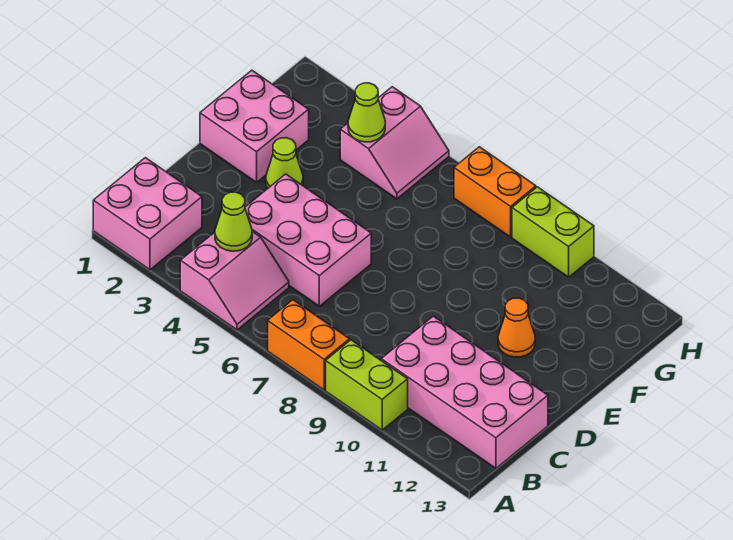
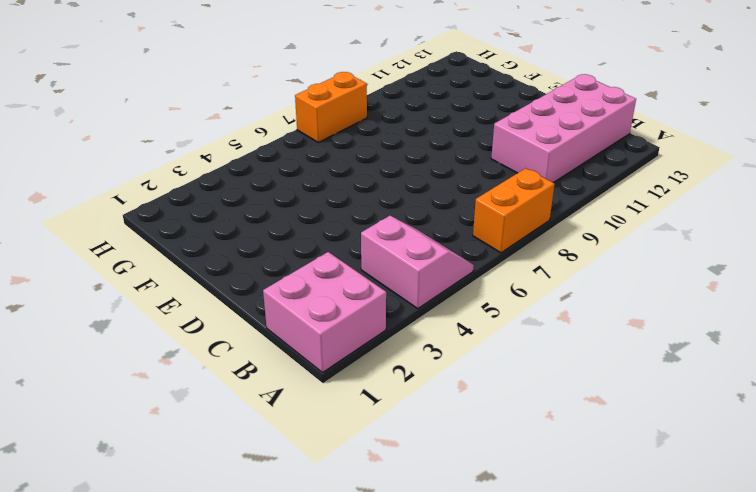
none -> lime brick A9:A10 level 1
none -> pink brick C4:D6 level 1
none -> pink brick E1:F2 level 1

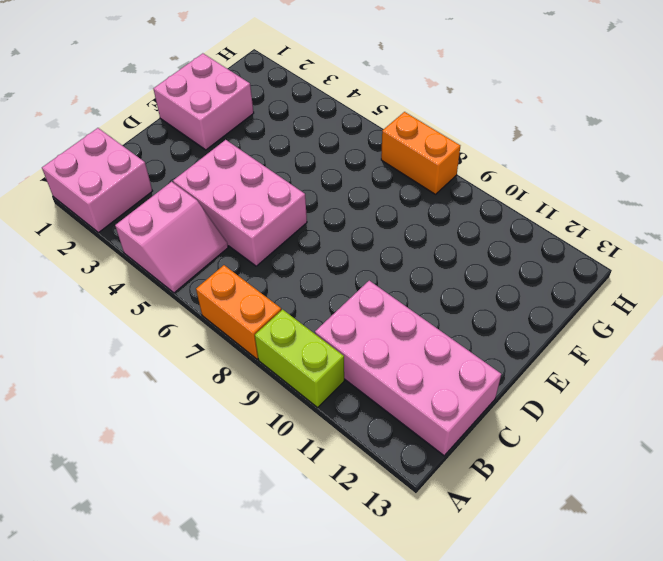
none -> lime cone E3 level 1
none -> orange cone E11 level 1
none -> pink slope G4:H5 level 1 top 4

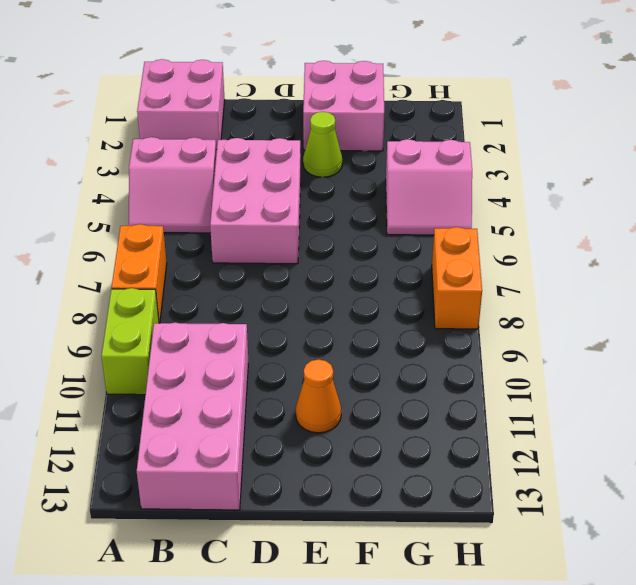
none -> lime brick H9:H10 level 1
none -> lime cone B4 level 2
none -> lime cone G4 level 2

